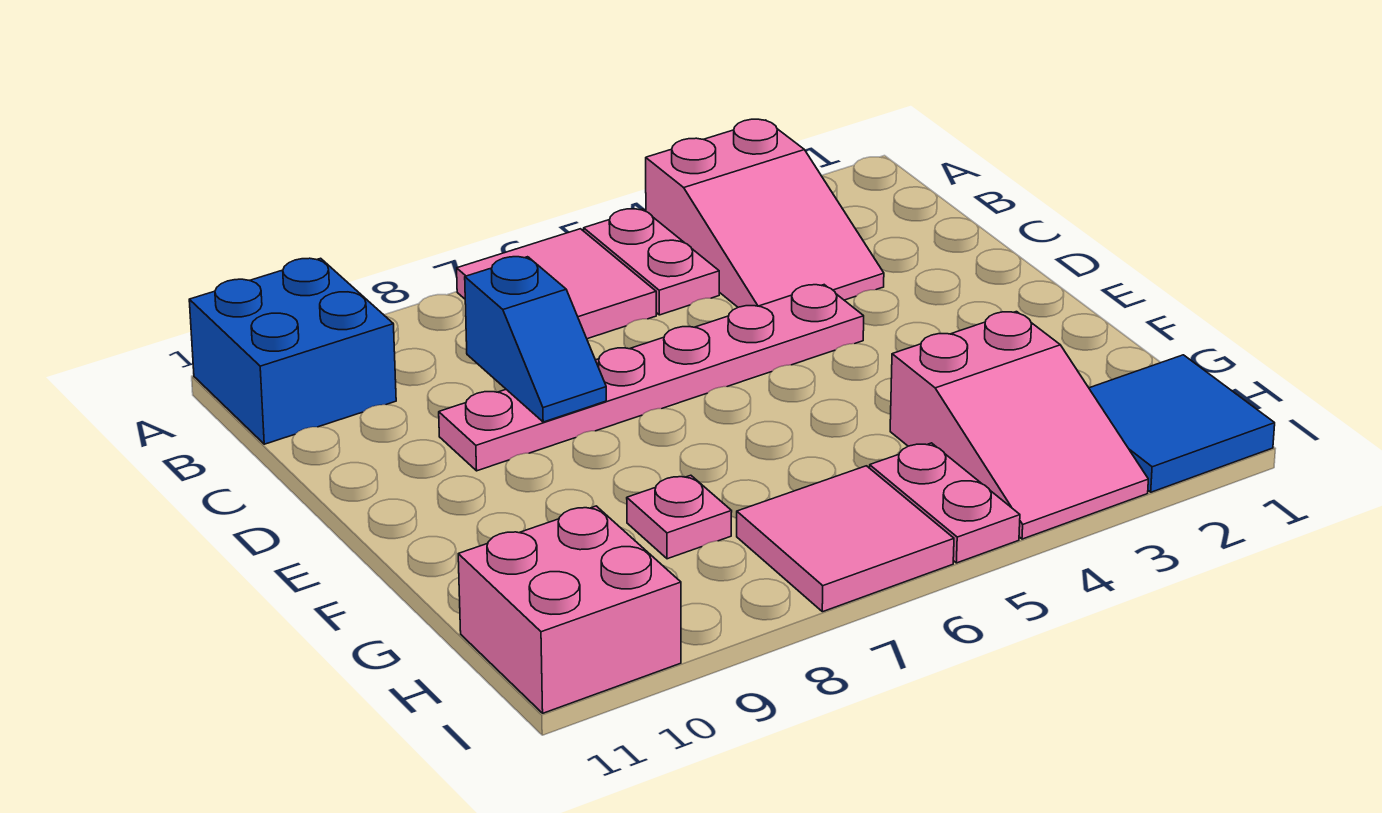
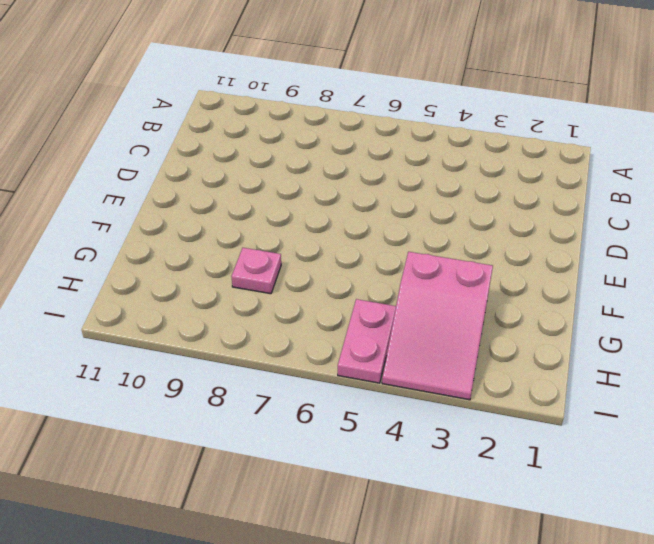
none -> pink slope A3:C4 level 1 top A
none -> pink plate A5:B5 level 1
none -> pink tile A6:B7 level 1

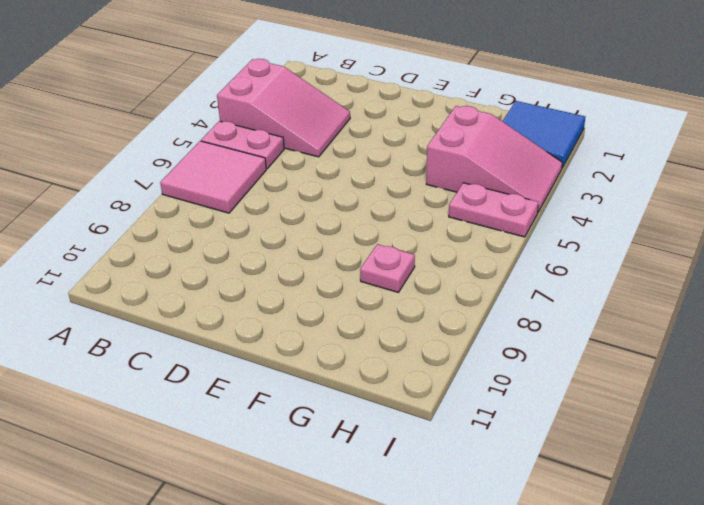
none -> blue brick A10:B11 level 1
none -> pink plate D4:D9 level 1
none -> pink tile H6:I7 level 1

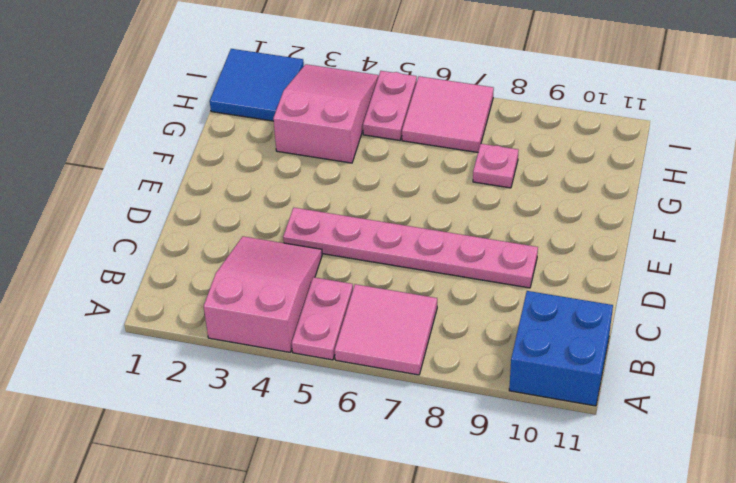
none -> pink brick H10:I11 level 1
none -> blue slope C8:D8 level 2 top C

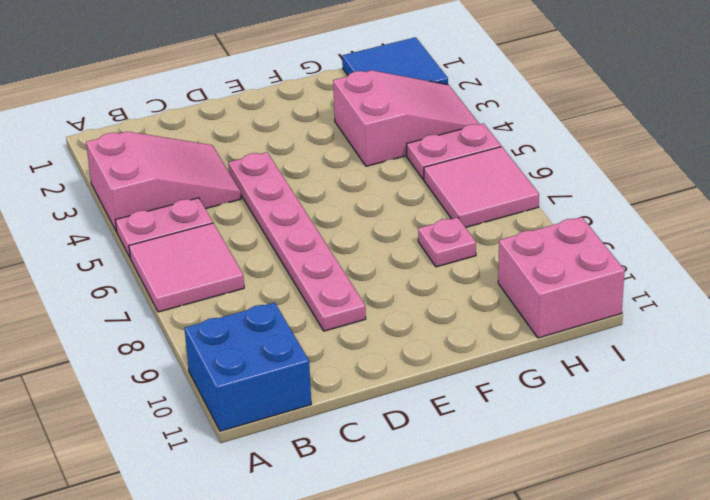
none -> blue slope C8:D8 level 2 top C

